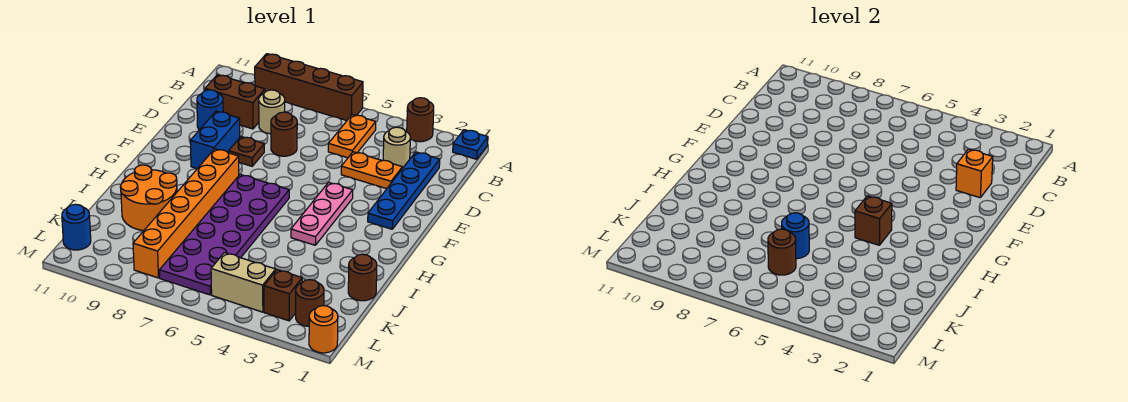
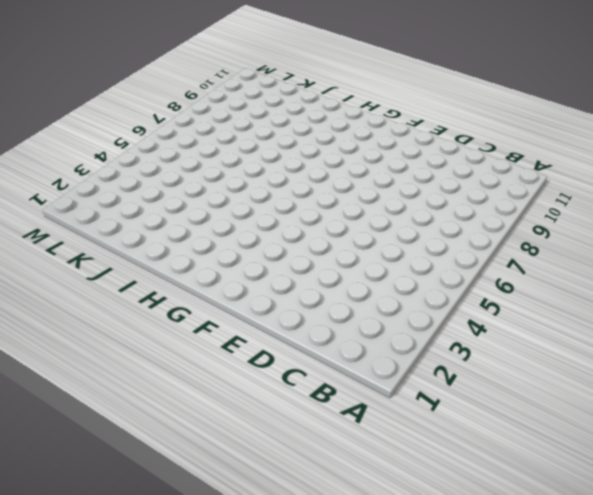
none -> blue plate A1 level 1
none -> brown round brick A3 level 1
none -> brown brick A6:A9 level 1

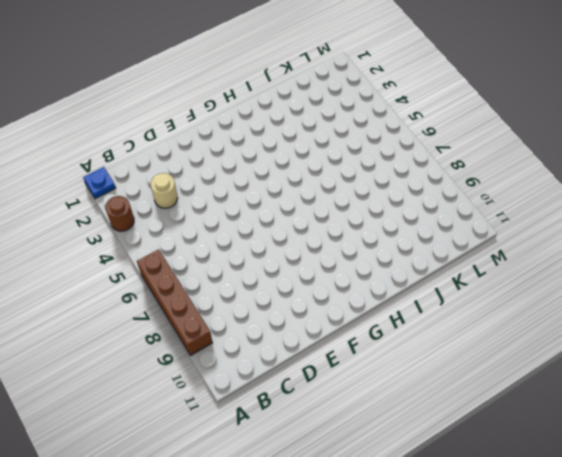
none -> orange plate B5:C5 level 1
none -> blue plate C2:F2 level 1
none -> tan round brick C8 level 1

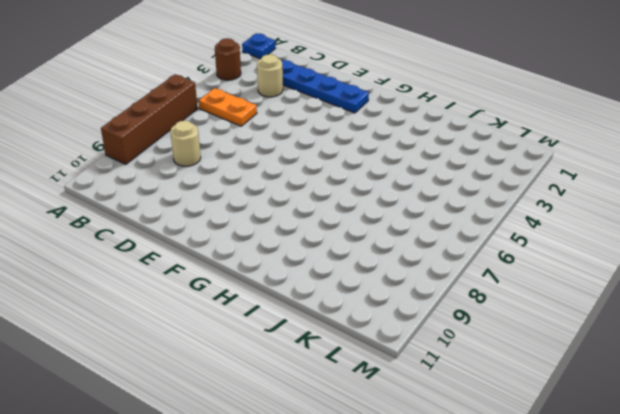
none -> brown brick C9:C10 level 1
none -> orange plate D3:D4 level 1
none -> brown round brick D7 level 1

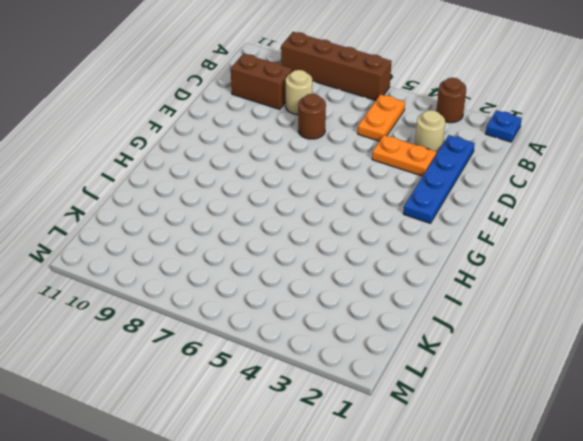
none -> blue round brick D10 level 1
none -> brown plate E8 level 1
none -> blue brick E9:F9 level 1

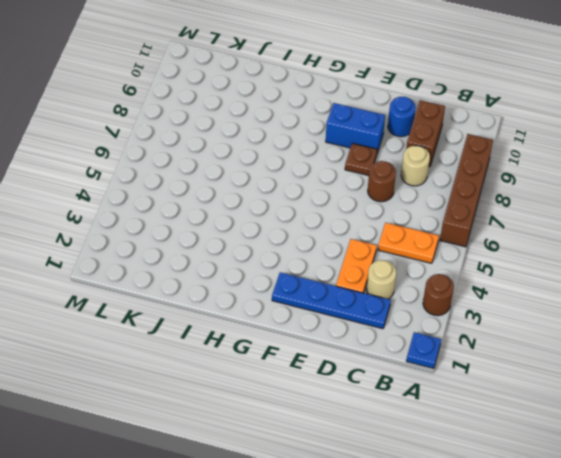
none -> pink plate F4:H4 level 1
none -> purple plate G6:L7 level 1
none -> orange brick G8:L8 level 1

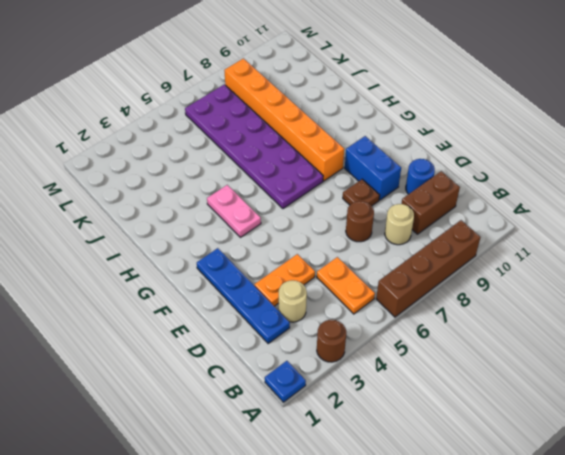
pink plate G4:H4 level 1 -> pink plate F4:H4 level 1
none -> orange round brick I9:J10 level 1
none -> brown round brick J1 level 1
none -> brown round brick L2 level 1

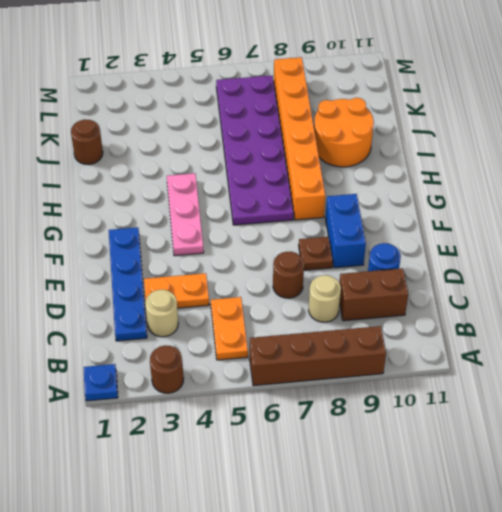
none -> brown round brick L2 level 1
none -> brown brick L3 level 1
none -> tan brick L4:L5 level 1

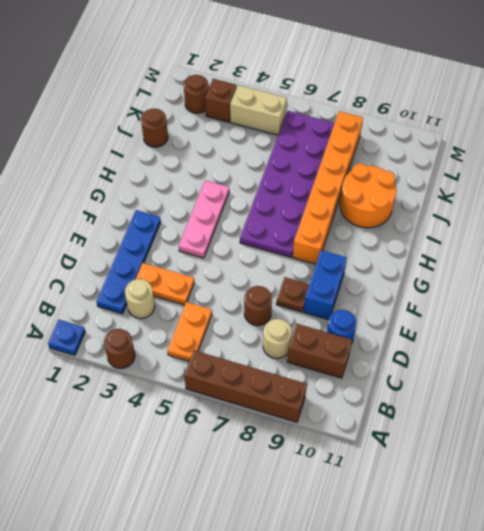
none -> blue round brick L11 level 1
none -> orange round brick M1 level 1
none -> orange brick D2 level 2

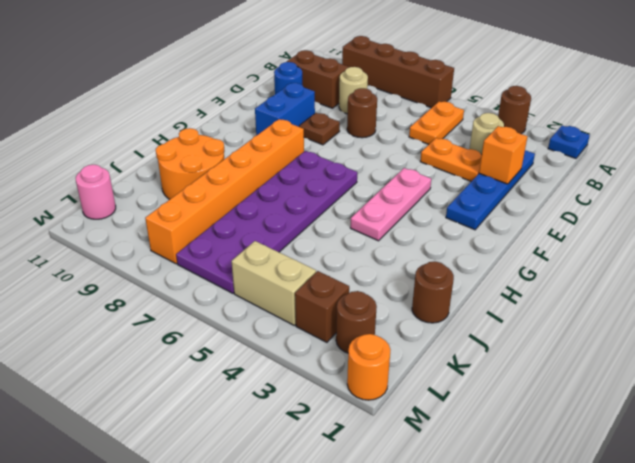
pink round brick L11 level 1 -> blue round brick L11 level 1
none -> brown brick H4 level 2
none -> blue round brick J6 level 2
none -> brown round brick K6 level 2

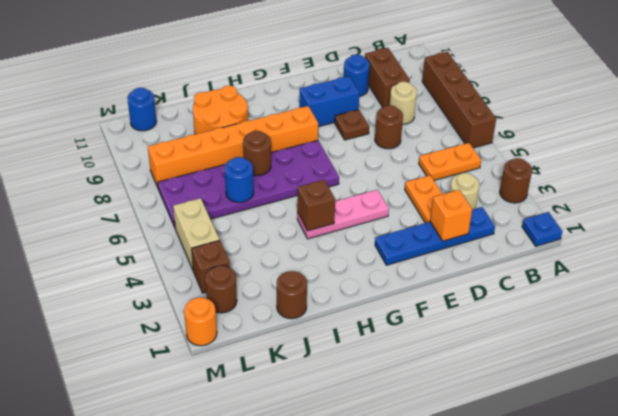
brown round brick I7 level 2 -> brown round brick K6 level 2

